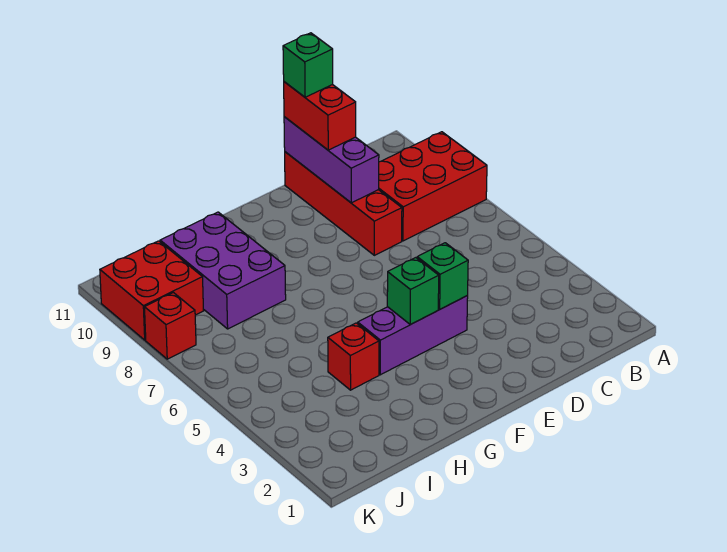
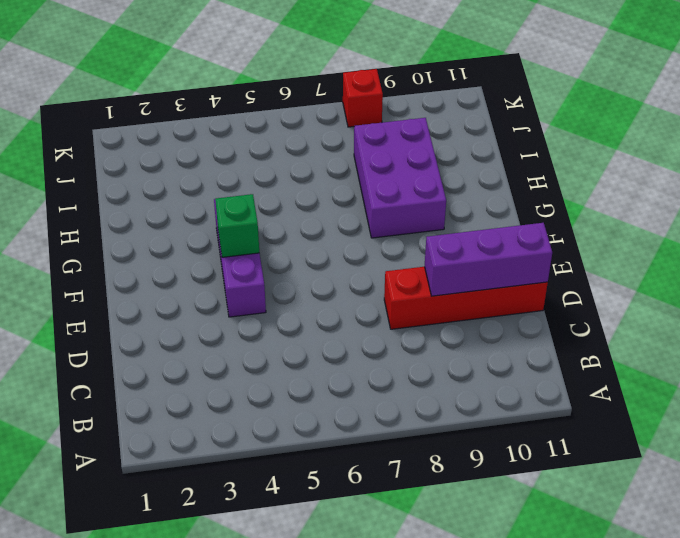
purple brick G8:I9 level 1 -> purple brick H8:I10 level 1
none -> red brick A8:C9 level 1
none -> red brick H4 level 1
none -> red brick J9:K10 level 1

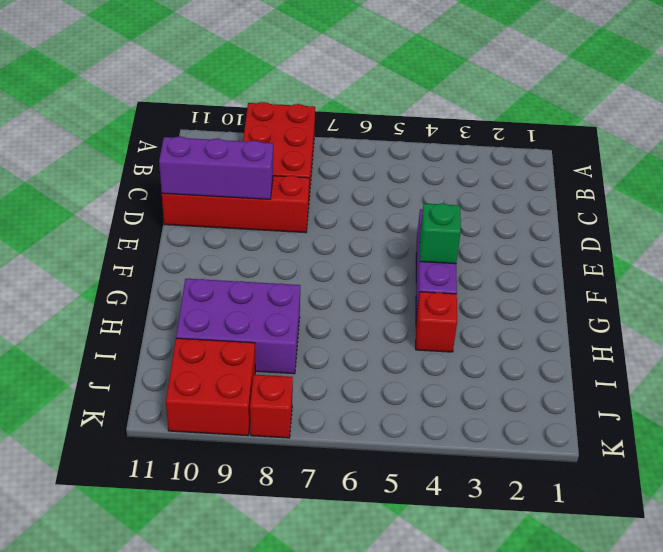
none -> green brick E4 level 2
none -> red brick D10:D11 level 3
none -> green brick D11 level 4

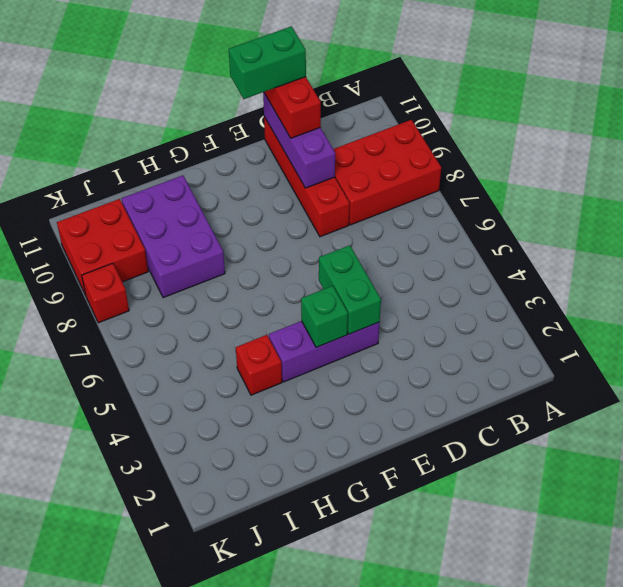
green brick D11:E11 level 4 -> green brick D11 level 4
green brick E4:E5 level 2 -> green brick E4 level 2

